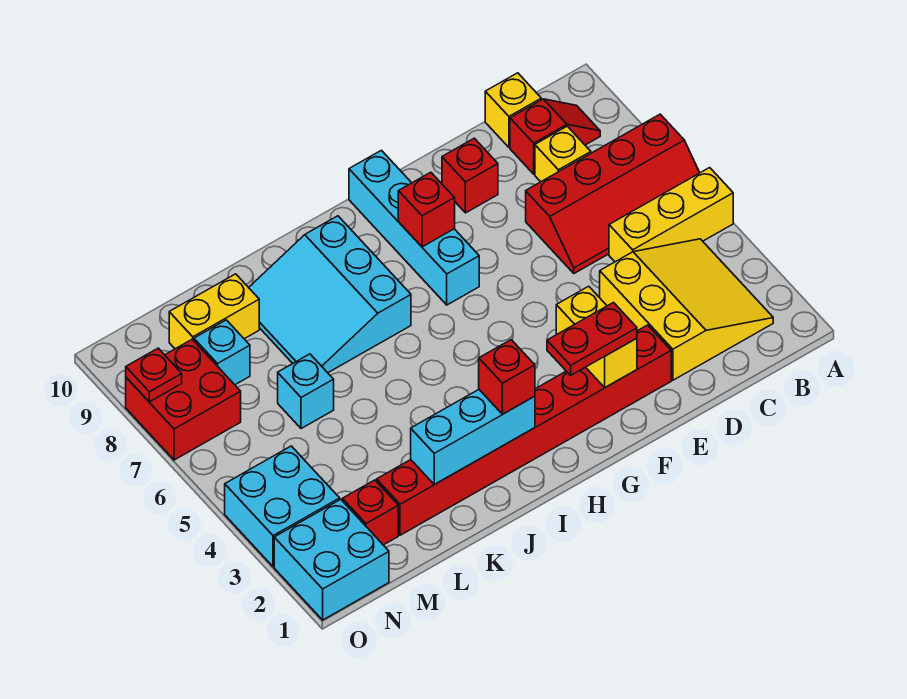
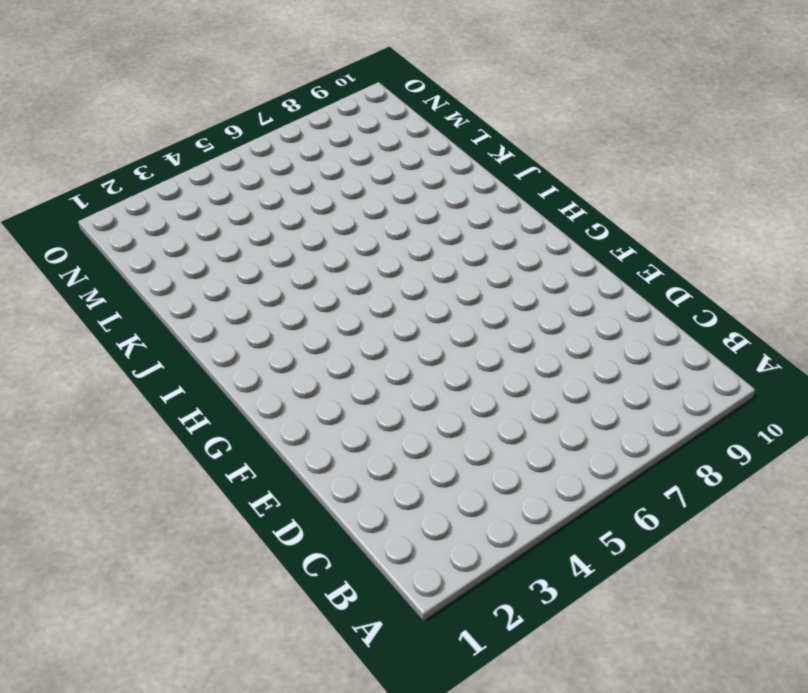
none -> yellow brick A5:C5 level 1
none -> red slope A6:D7 level 1 top 7
none -> yellow slope B2:D4 level 1 top D

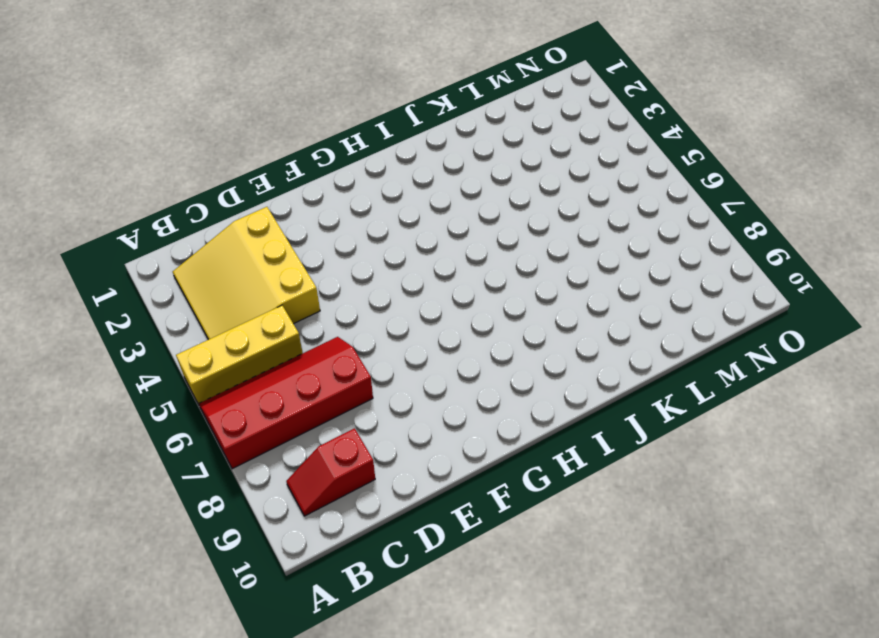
none -> yellow brick C8 level 1
none -> yellow brick C10 level 1
none -> red brick E2:L2 level 1

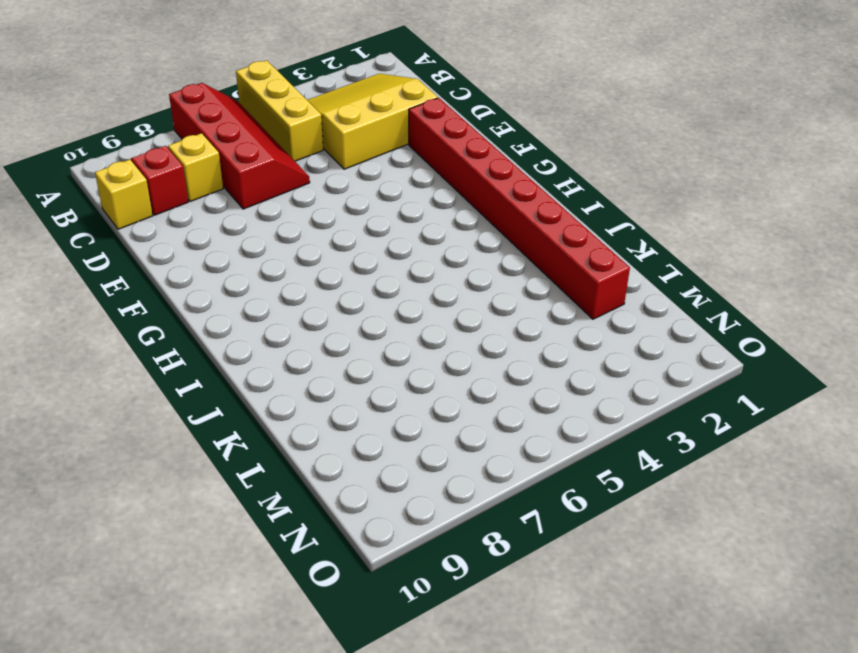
none -> red brick E9 level 1
none -> cyan brick G7:G10 level 1
none -> cyan slope I7:K9 level 1 top I

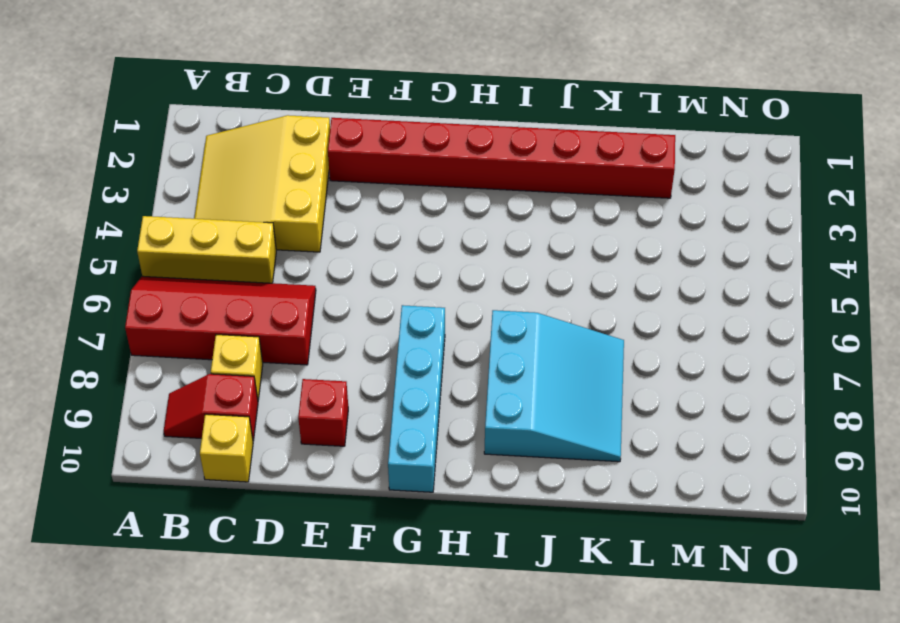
none -> cyan brick L6 level 1
none -> yellow brick L9:M9 level 1
none -> red brick M2 level 1

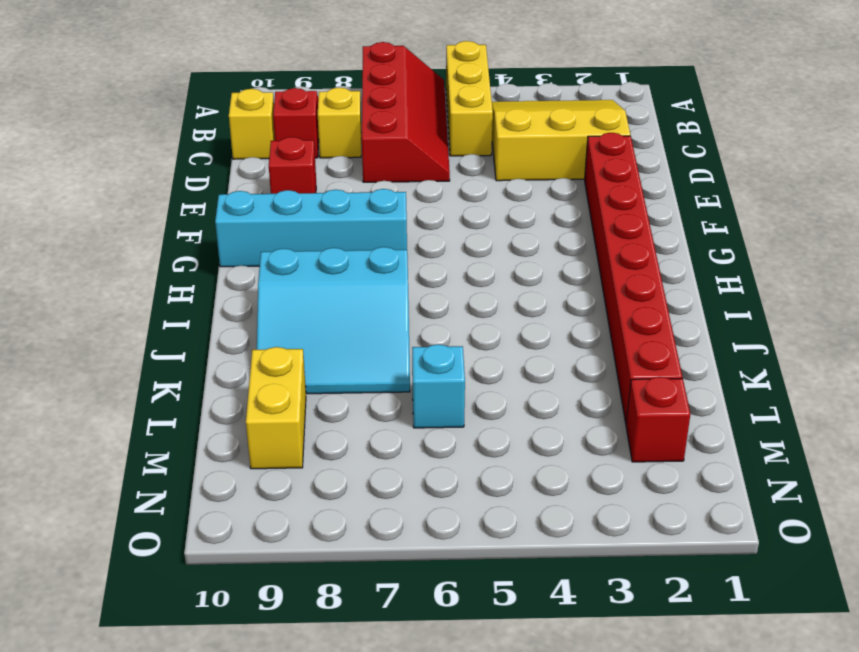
none -> cyan brick M8 level 1
none -> cyan brick N1:O2 level 1
none -> cyan brick N3:O4 level 1

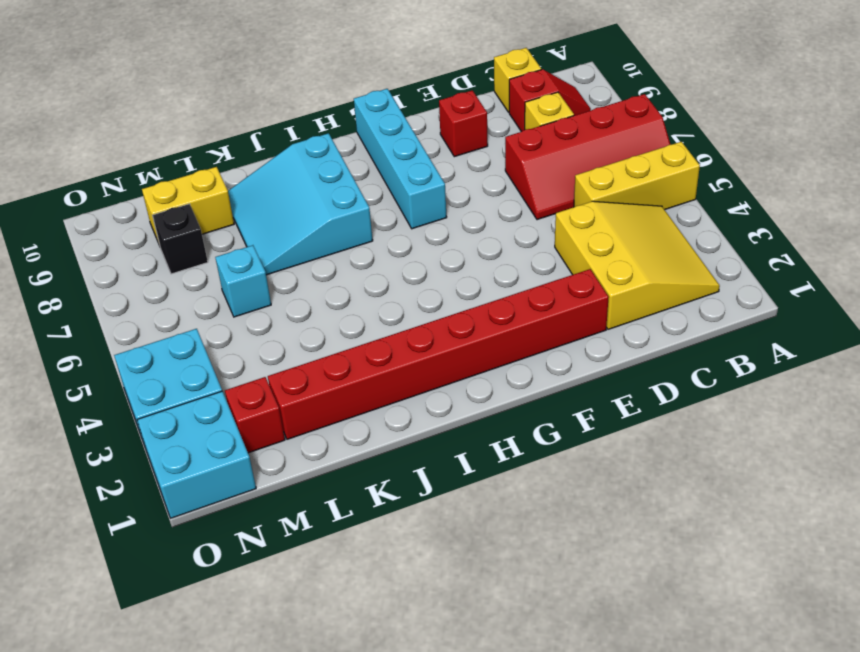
black brick M8 level 1 -> cyan brick M8 level 1
none -> red brick N7:O8 level 1
none -> yellow brick F2:F3 level 2
none -> red brick G8 level 2

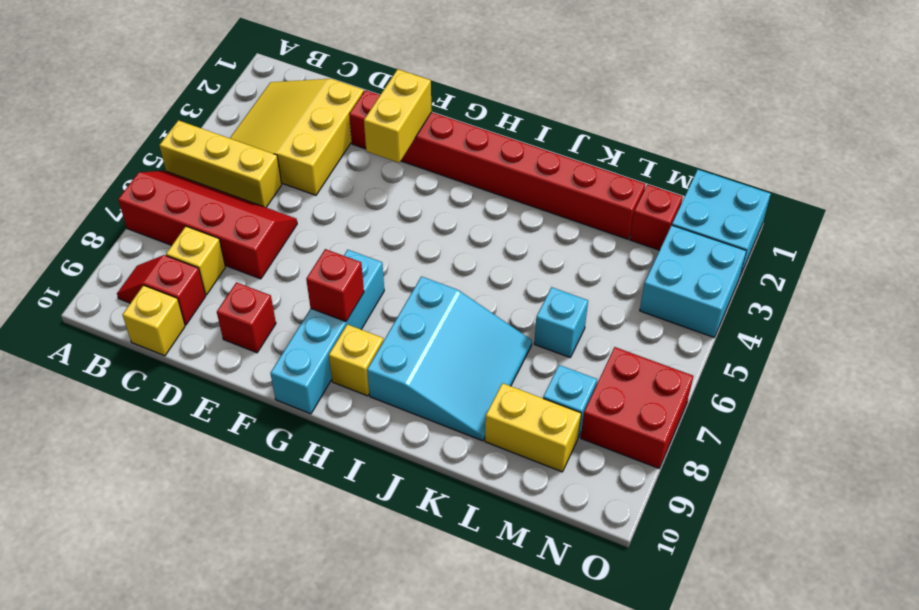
yellow brick H9 level 1 -> none
none -> cyan brick I2:K2 level 2
none -> red plate O8 level 2
none -> red plate F2:G2 level 3

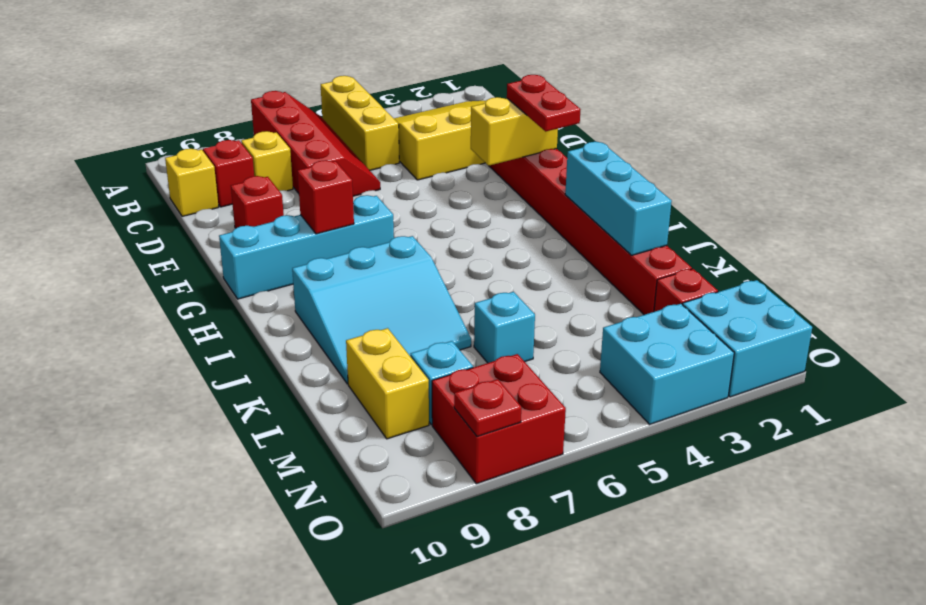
none -> red brick I2 level 3

